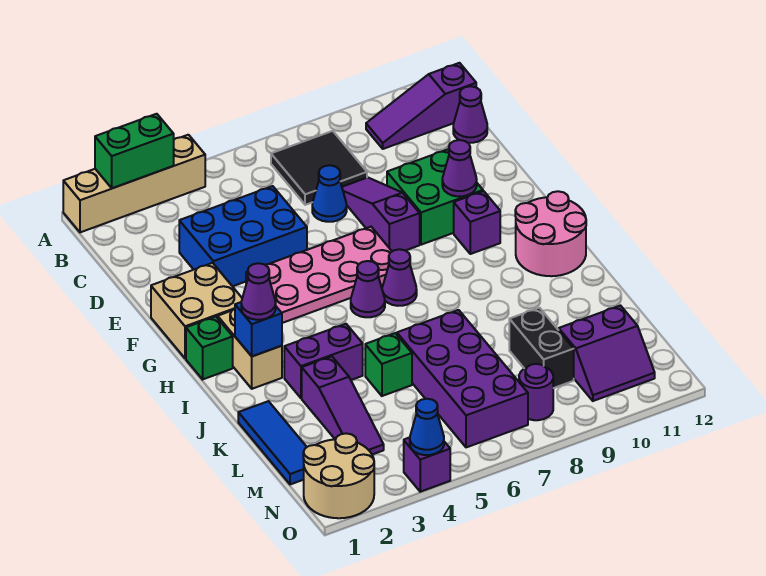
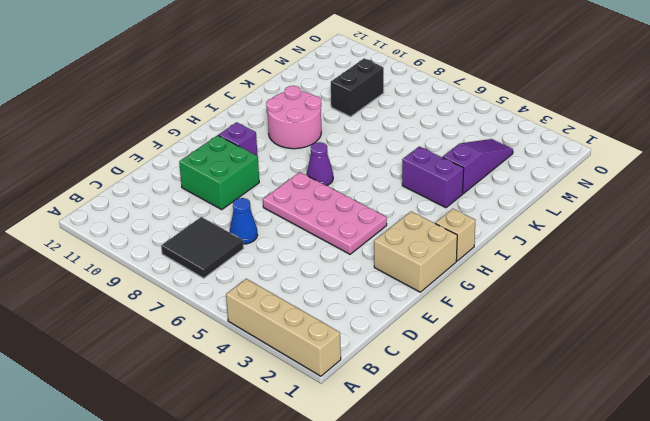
tan brick H1 level 1 -> green brick H1 level 1
pink round brick I9:J10 level 1 -> pink round brick H11:I12 level 1
none -> purple slope B10:B12 level 1 top 12
none -> purple cone C12 level 1
none -> blue brick D3:E5 level 1
none -> purple slope D8:F8 level 1 top F

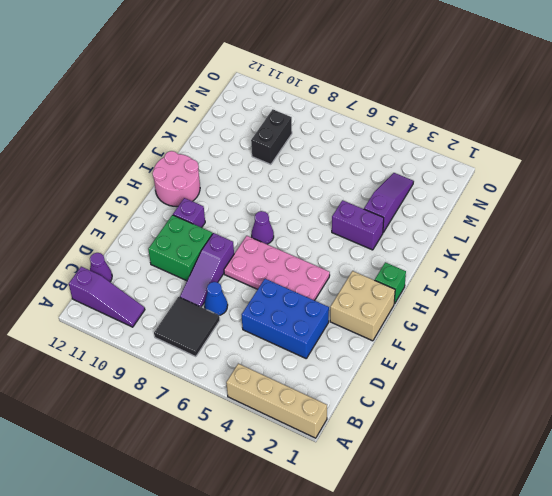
none -> tan brick H2:I2 level 1
none -> purple cone H6 level 1
none -> blue tile K1:M1 level 1
none -> green brick K5 level 1

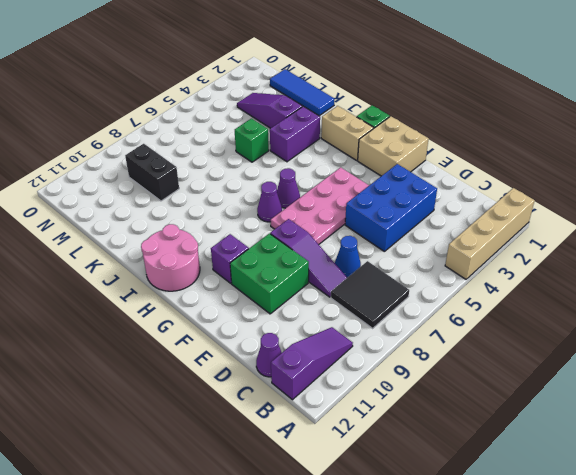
none -> purple brick K6:N7 level 1
none -> purple slope M10:N11 level 1 top M
none -> tan round brick N1:O2 level 1
none -> purple round brick N8 level 1

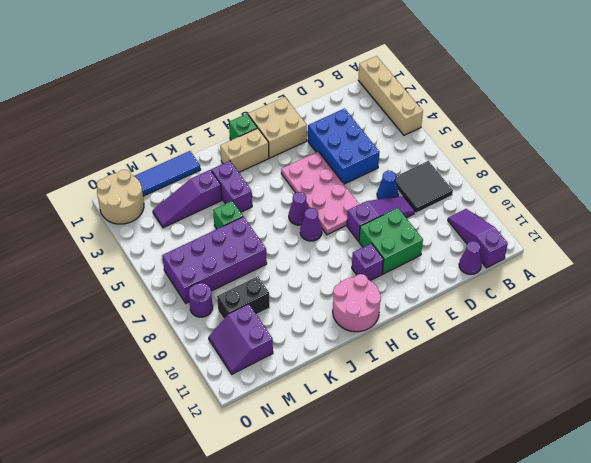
none -> purple brick O4 level 1
none -> green brick A2:A3 level 2
none -> purple cone F10 level 2
none -> blue brick I2 level 2

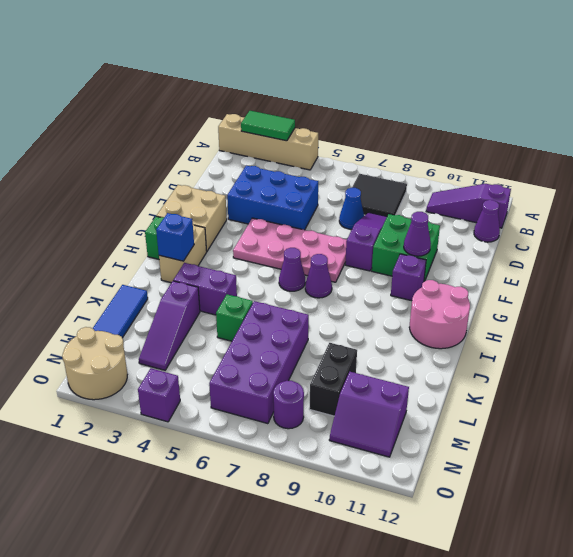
green tile A2:A3 level 2 -> green brick A2:A3 level 2
none -> blue cone O4 level 2
none -> purple cone I2 level 3

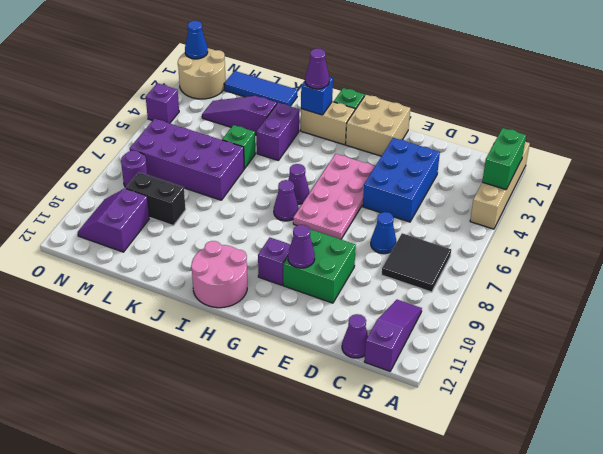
blue cone O1 level 2 -> blue cone O4 level 2
none -> purple slope D8:F8 level 1 top F

